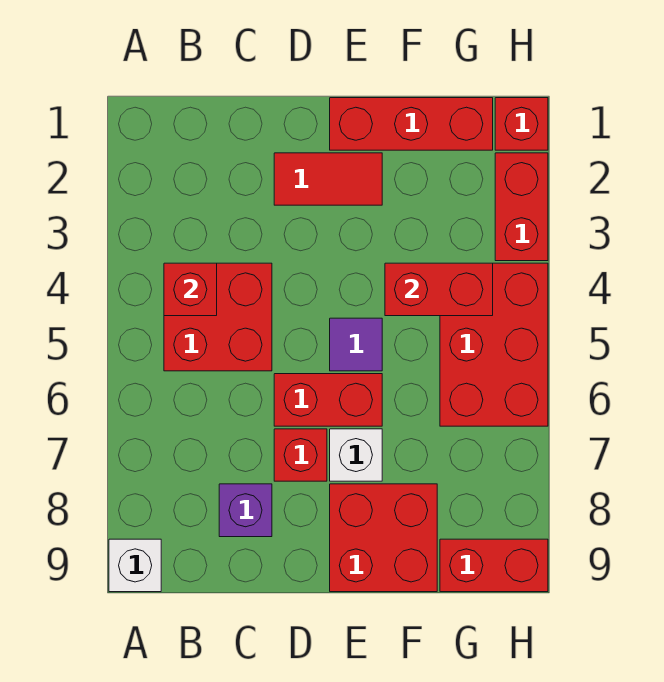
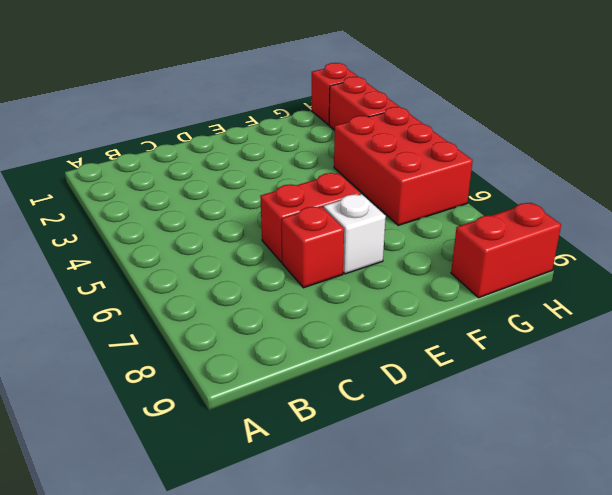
none -> white brick A9 level 1
none -> red brick B4:C5 level 1
none -> purple brick C8 level 1

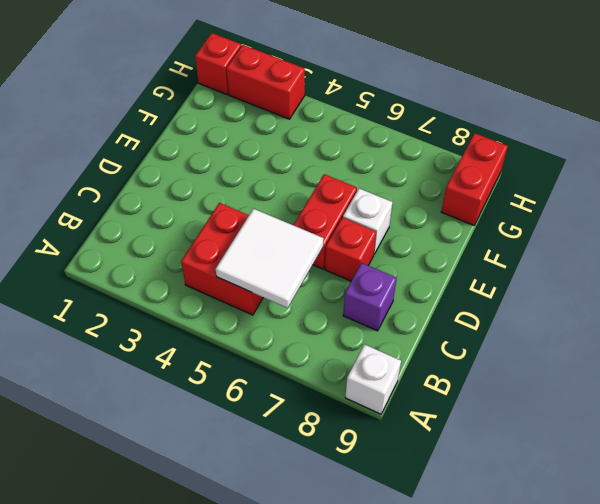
white tile B5:C6 level 2 -> none
none -> red tile D2:E2 level 1
none -> red brick E1:G1 level 1
none -> purple tile E5 level 1

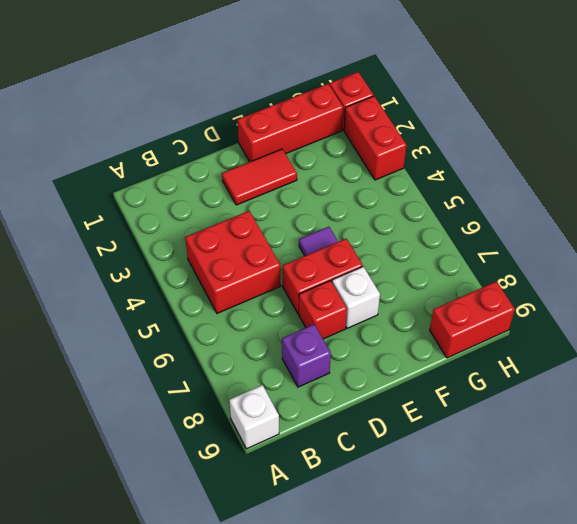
none -> red brick E8:F9 level 1
none -> red brick G4:H6 level 1
none -> red brick B4 level 2

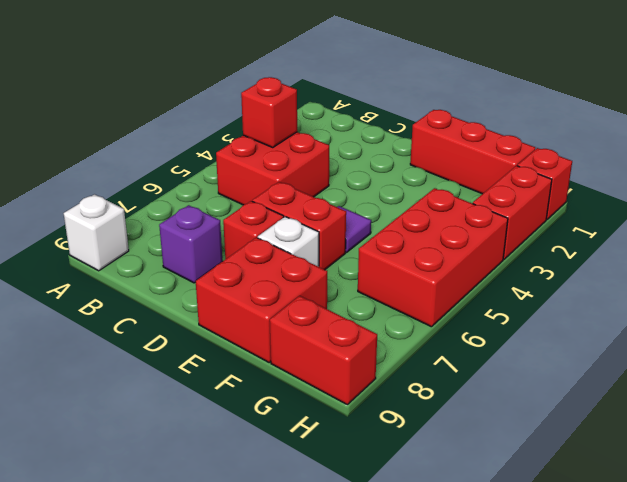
none -> red tile D2:E2 level 1
none -> red brick F4:G4 level 2

